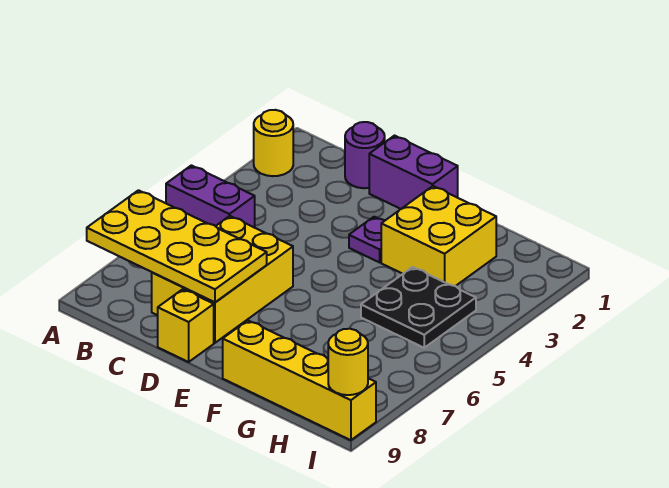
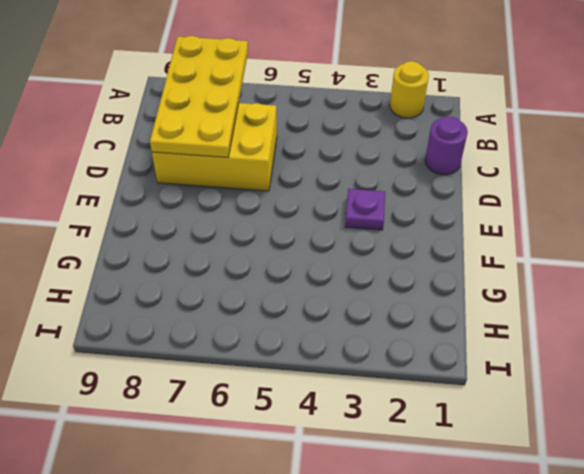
none -> purple brick A5:B5 level 1
none -> purple brick D1:E1 level 1
none -> yellow brick D9 level 1

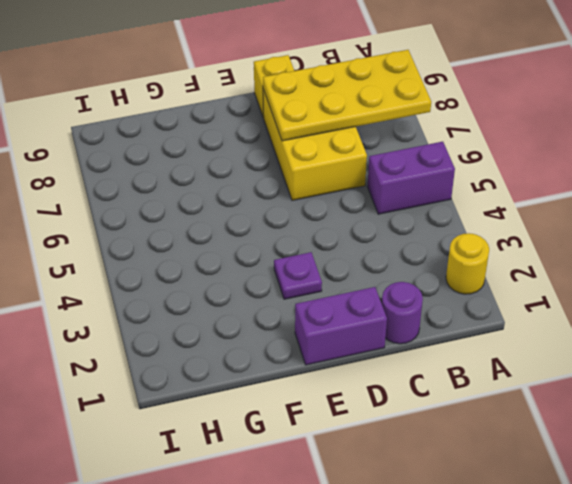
none -> yellow brick F2:G3 level 1
none -> yellow brick F9:I9 level 1
none -> black plate G4:H5 level 1

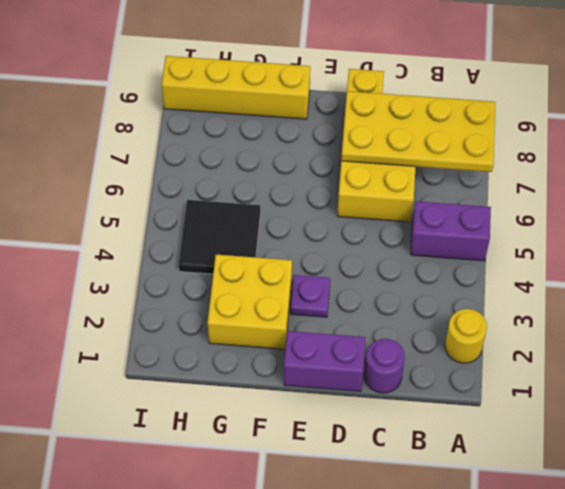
black tile G4:H5 level 1 -> black plate G4:H5 level 1
none -> yellow round brick I9 level 2

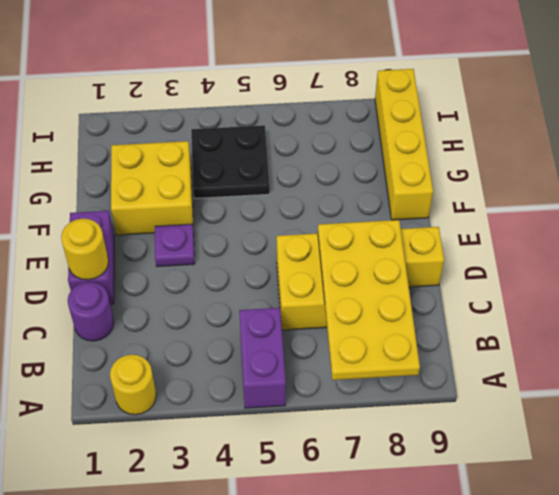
yellow round brick D1 level 2 -> yellow round brick I9 level 2

